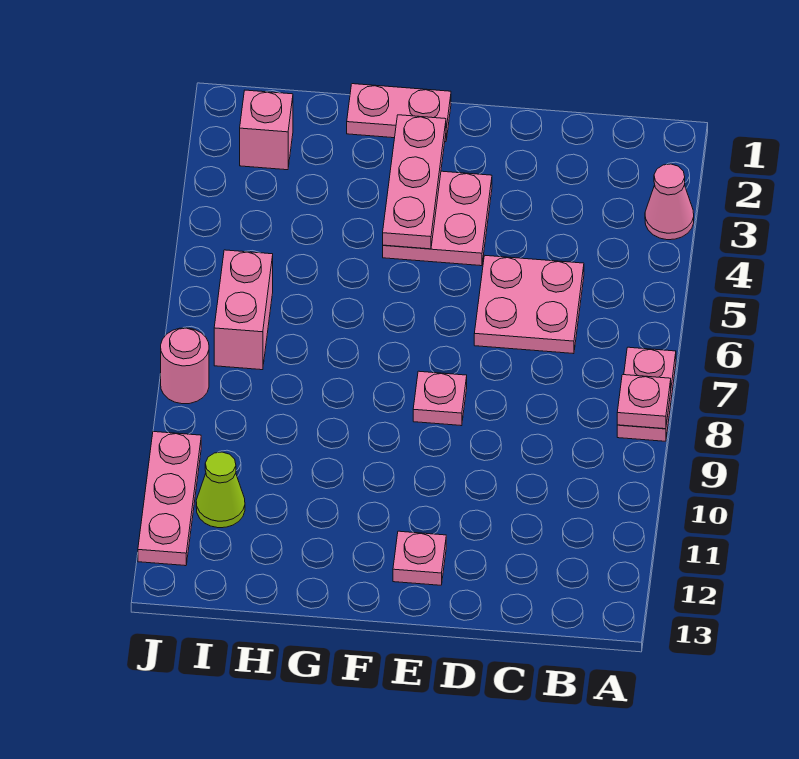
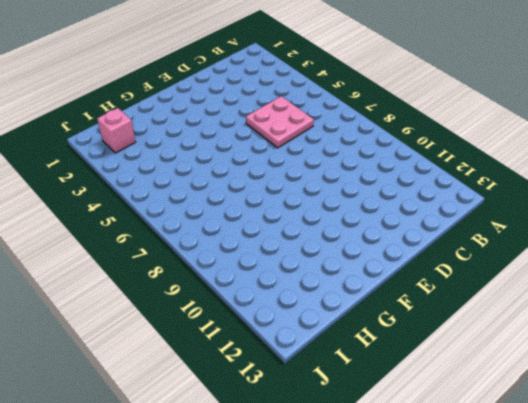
none -> pink cone A3 level 1
none -> pink plate A7:A8 level 1
none -> pink plate E3:F4 level 1

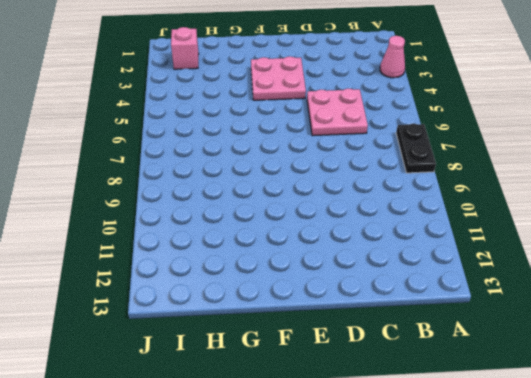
black plate A7:A8 level 1 -> pink plate A7:A8 level 1
none -> pink plate E8 level 1
none -> pink plate E12 level 1
none -> pink plate F1:G1 level 1

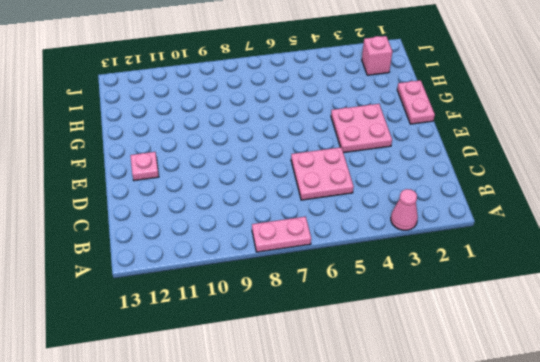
none -> pink plate E8 level 1
none -> pink brick I6:I7 level 1
none -> lime cone I11 level 1

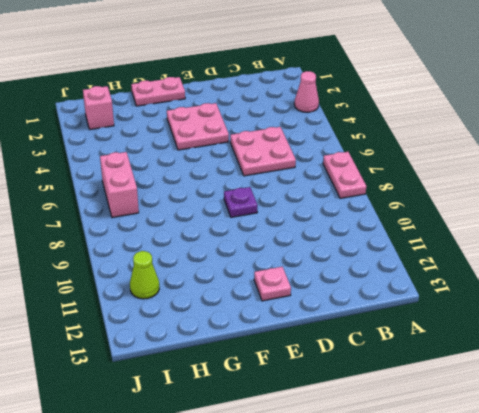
purple plate E8 level 1 -> pink plate E8 level 1
none -> pink round brick J8 level 1
none -> pink plate J10:J12 level 1
none -> pink plate A8 level 2

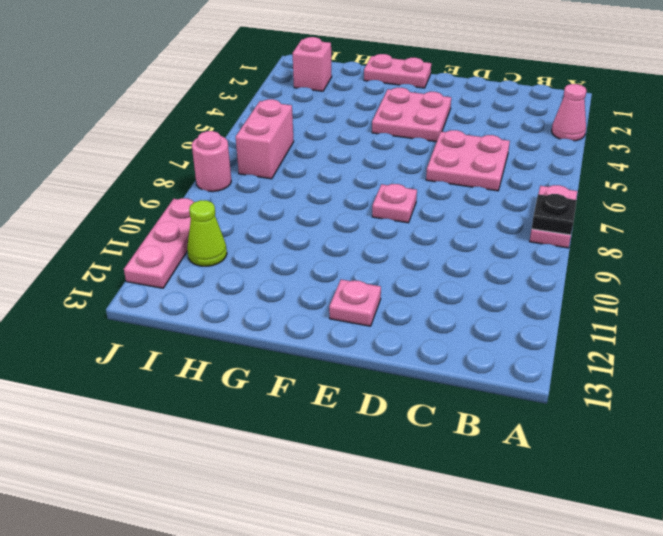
black plate A8 level 2 -> pink plate A8 level 2
none -> pink plate F2:F4 level 2

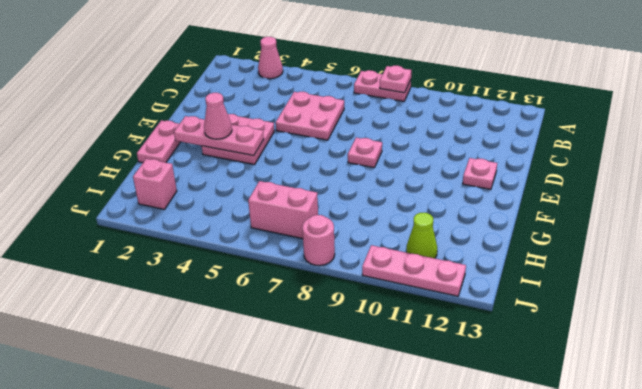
pink cone F3 level 3 -> none

